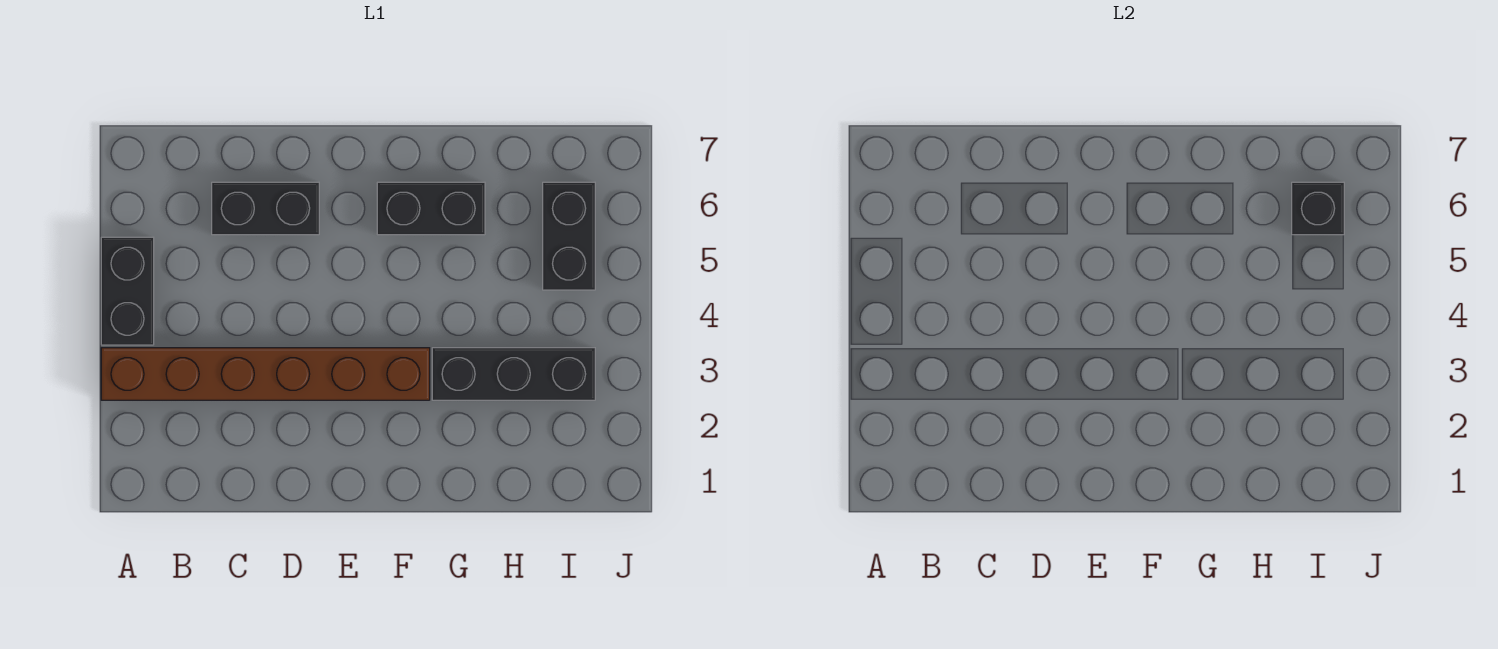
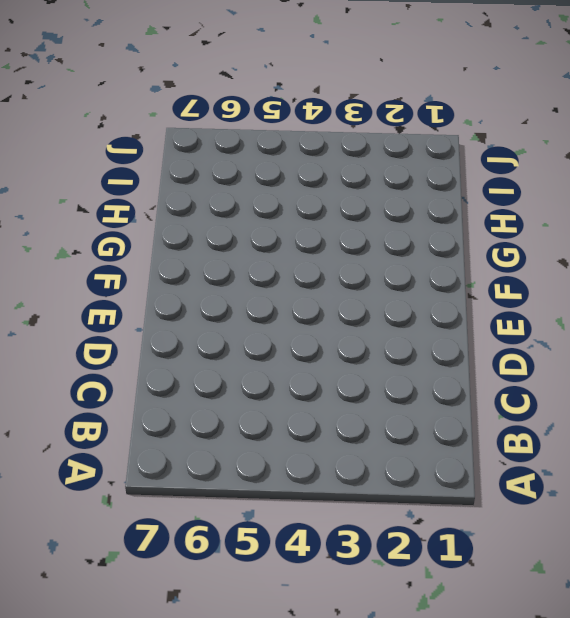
none -> brown brick A3:F3 level 1
none -> black brick A4:A5 level 1

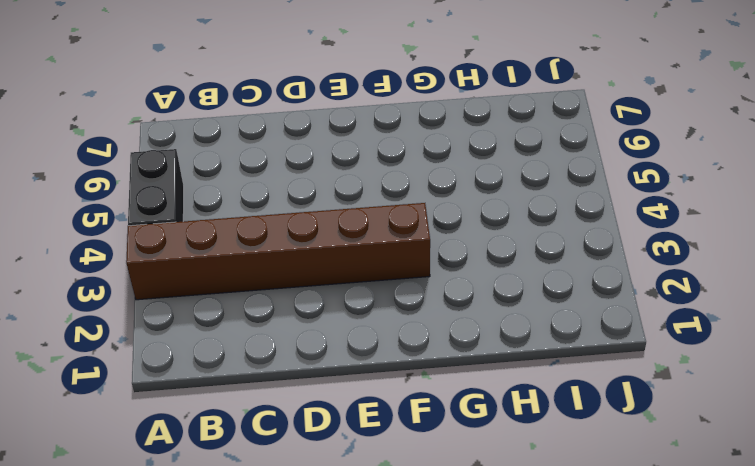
none -> black brick C6:D6 level 1
none -> black brick F6:G6 level 1

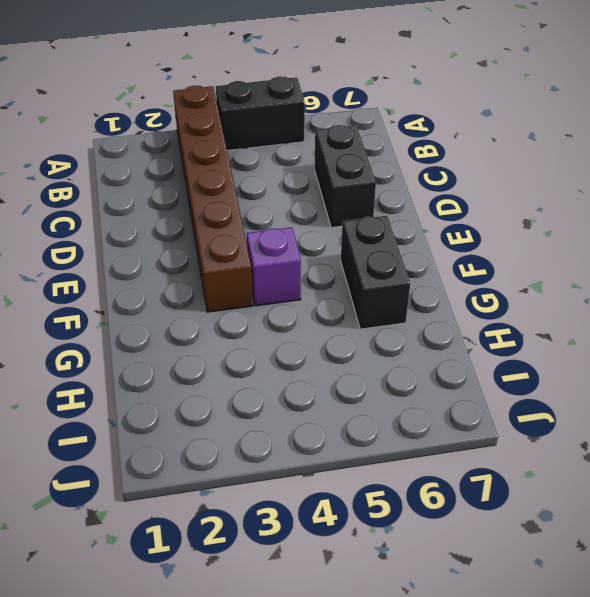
purple brick F4 level 1 -> none
none -> black brick G3:I3 level 1
none -> black brick I5:I6 level 1

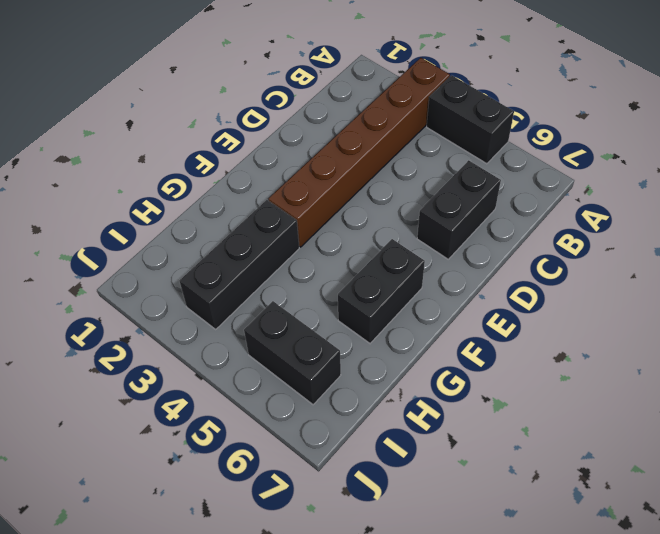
none -> black brick I6 level 2

